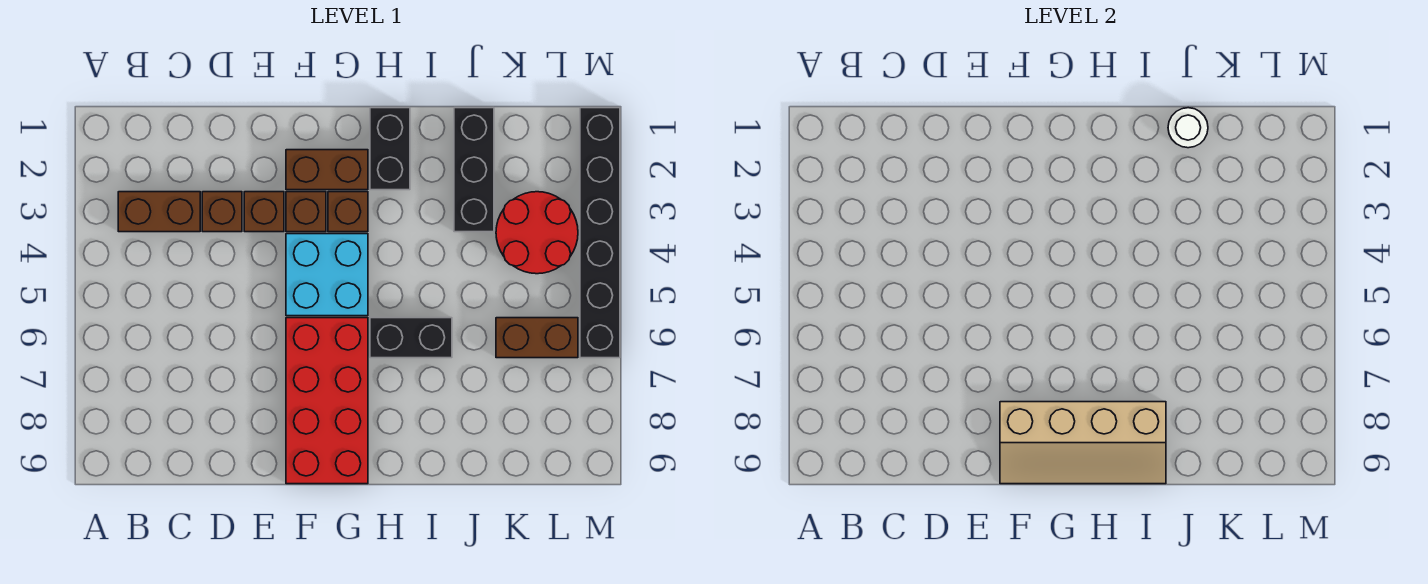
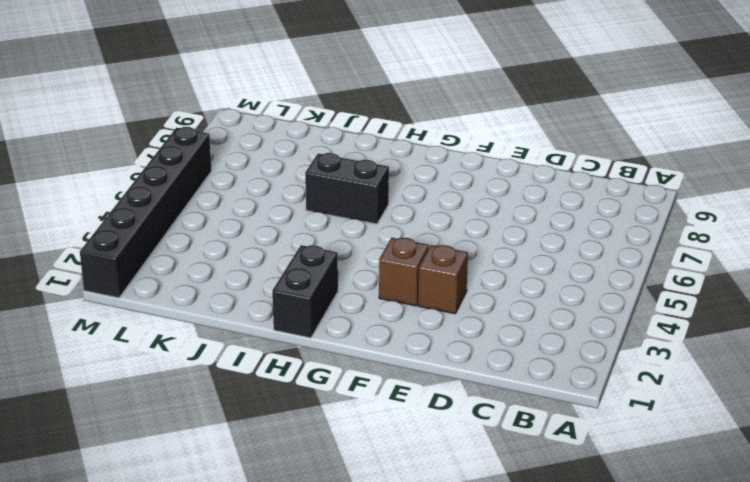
none -> brown brick B3:C3 level 1
none -> brown brick D3 level 1
none -> brown brick F2:G2 level 1

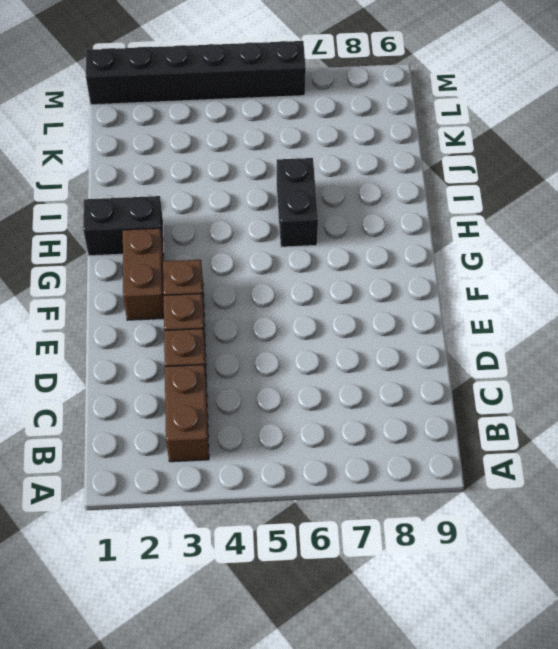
none -> cyan brick F4:G5 level 1
none -> red brick F6:G9 level 1
none -> brown brick G3 level 1

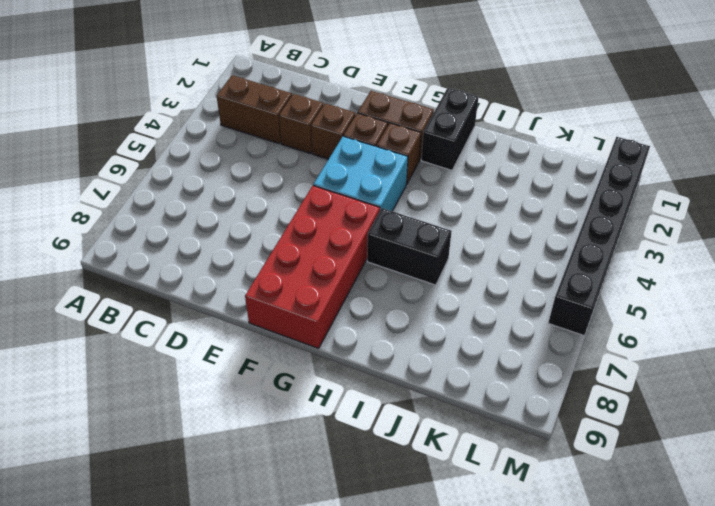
none -> black brick J1:J3 level 1
none -> red round brick K3:L4 level 1
none -> brown brick K6:L6 level 1

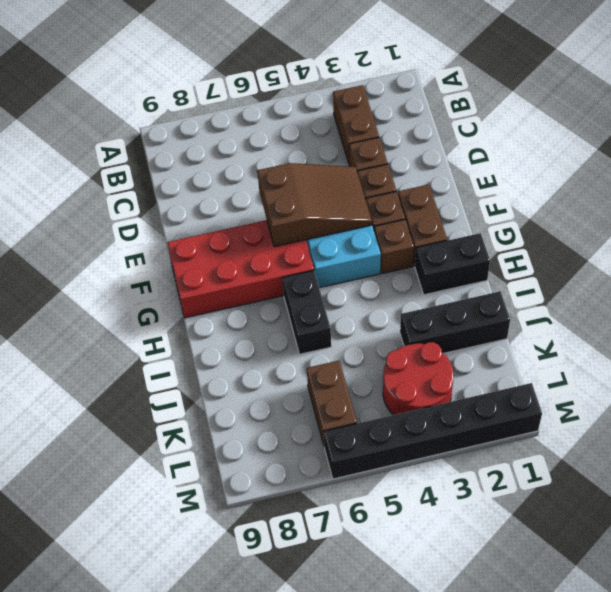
brown slope E4:F6 level 2 top 6 -> none
none -> tan slope F8:I9 level 2 top 8
none -> white round brick J1 level 2

